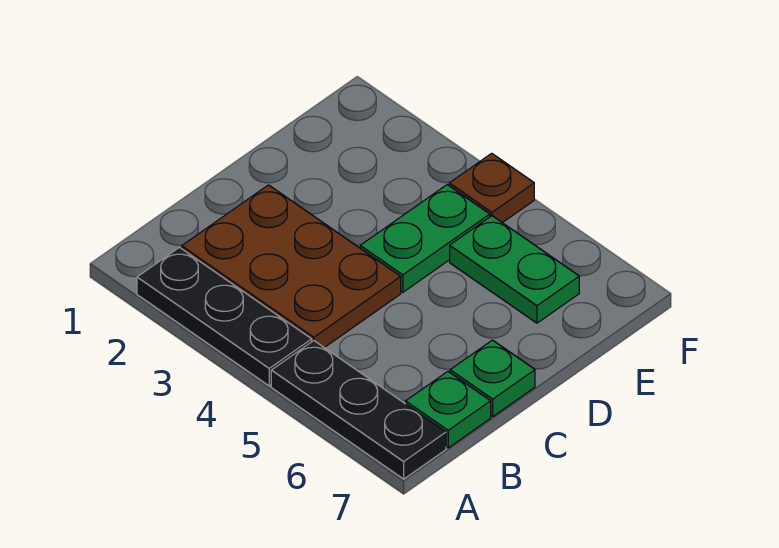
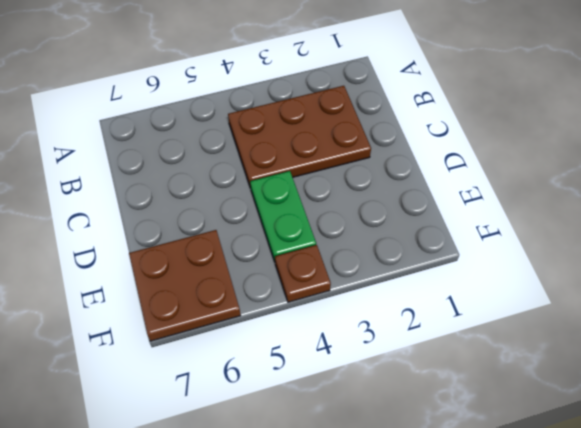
brown plate E6:F7 level 1 -> green plate E5:E6 level 1
none -> black plate A2:A4 level 1
none -> black plate A5:A7 level 1

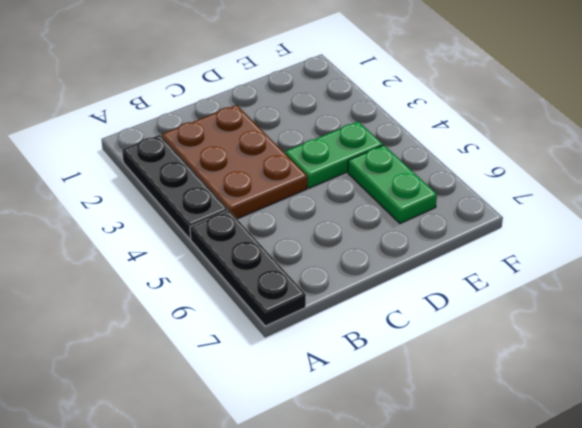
none -> green plate B7 level 1
none -> green plate C7 level 1

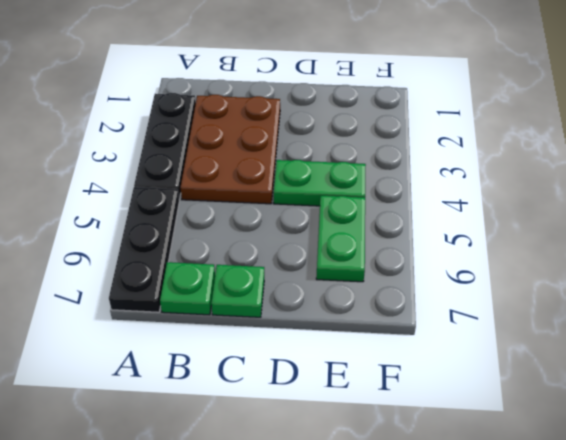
none -> brown plate F4 level 1

